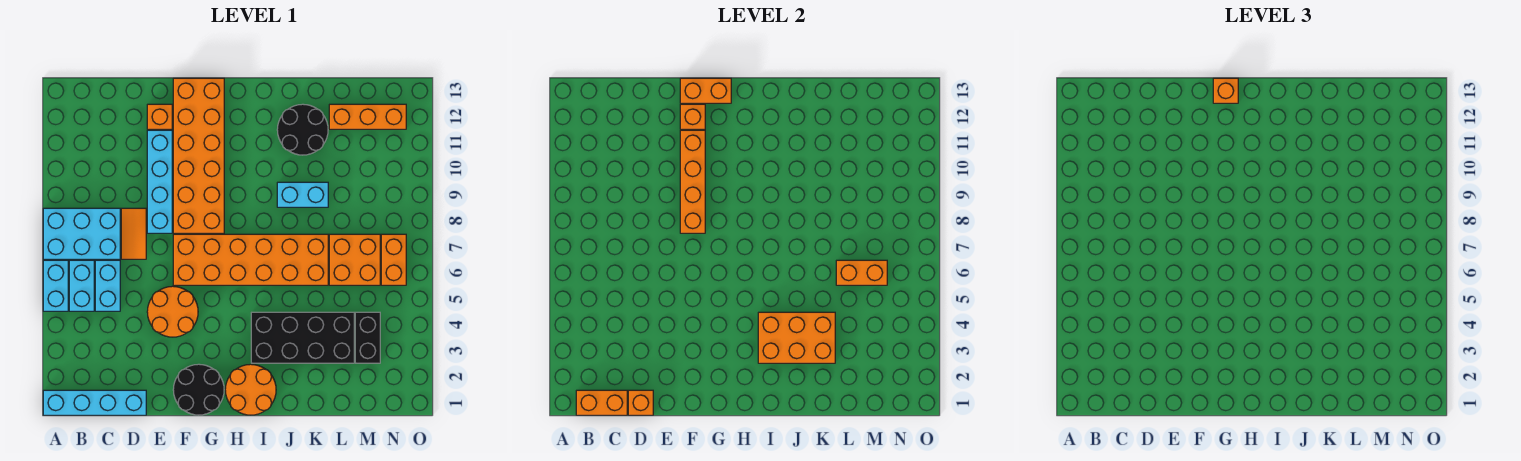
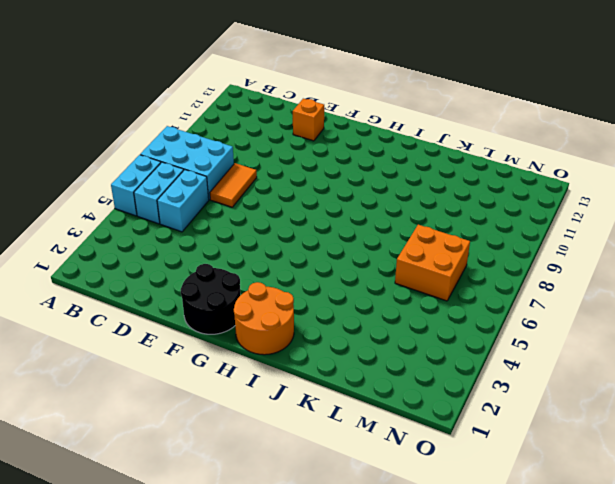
none -> cyan brick A1:D1 level 1
none -> orange round brick E4:F5 level 1
none -> cyan brick E8:E11 level 1

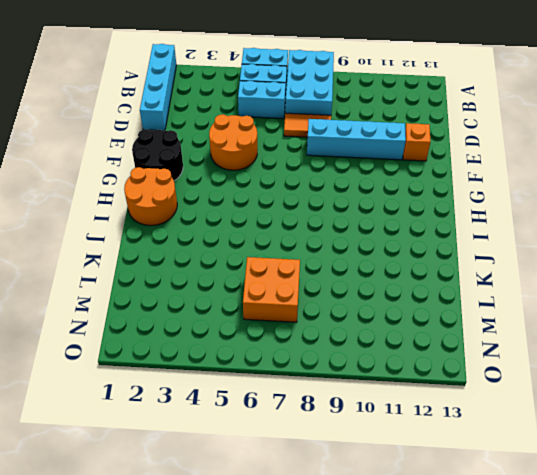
none -> orange brick F6:K7 level 1
none -> orange brick F8:G13 level 1
none -> black brick I3:L4 level 1

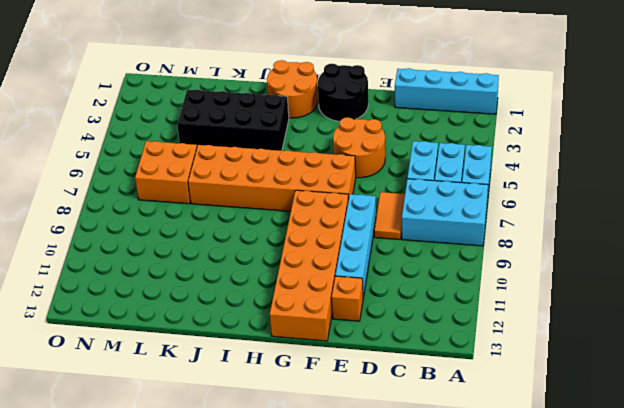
none -> cyan brick J9:K9 level 1
none -> black round brick J11:K12 level 1
none -> orange brick L12:N12 level 1

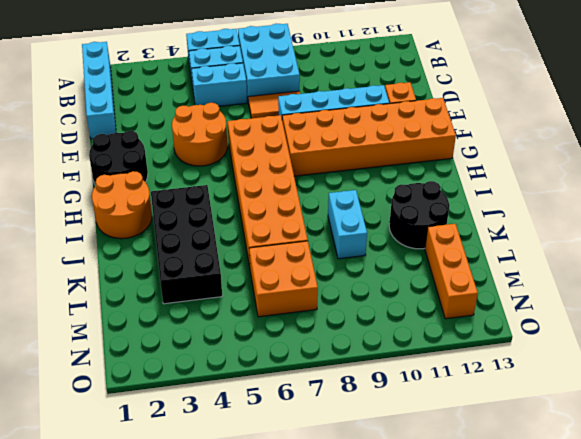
none -> black brick M3:M4 level 1
none -> orange brick N6:N7 level 1
none -> orange brick B1:C1 level 2

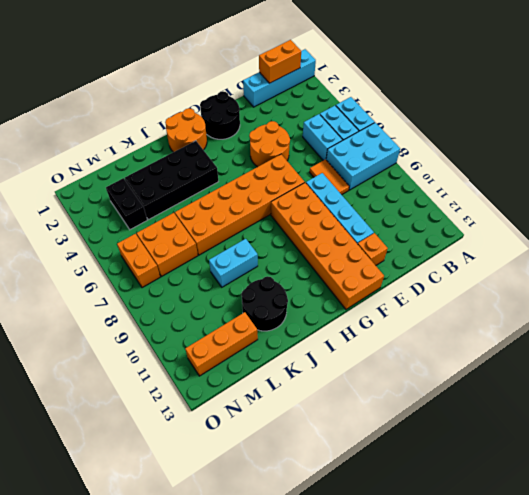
none -> orange brick D1 level 2
none -> orange brick F8:F11 level 2
none -> orange brick F12 level 2

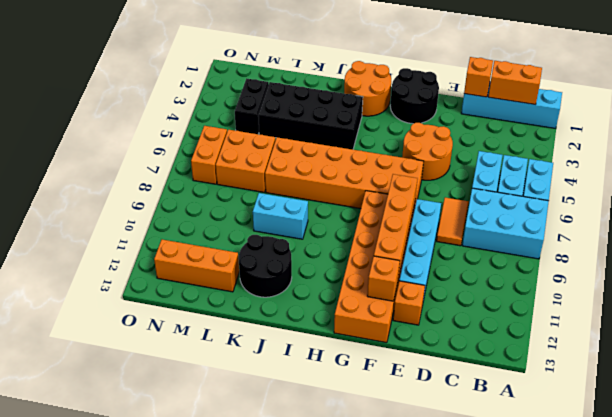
none -> orange brick F13:G13 level 2
none -> orange brick I3:K4 level 2
none -> orange brick L6:M6 level 2

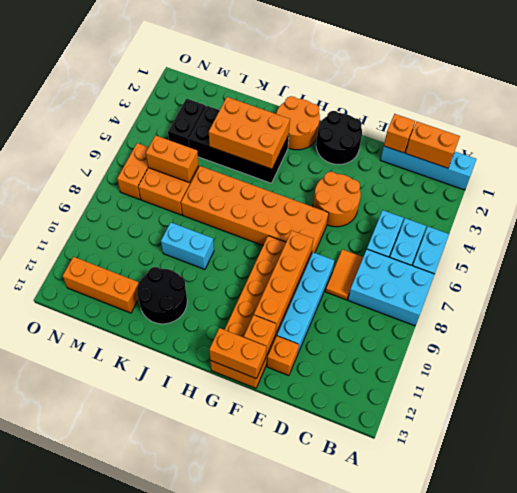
none -> orange brick G13 level 3

